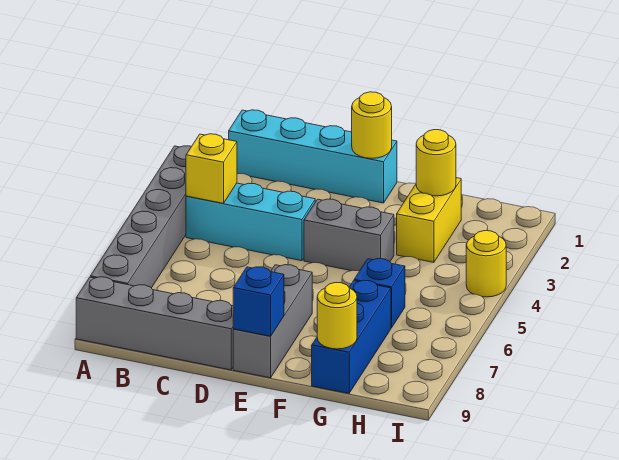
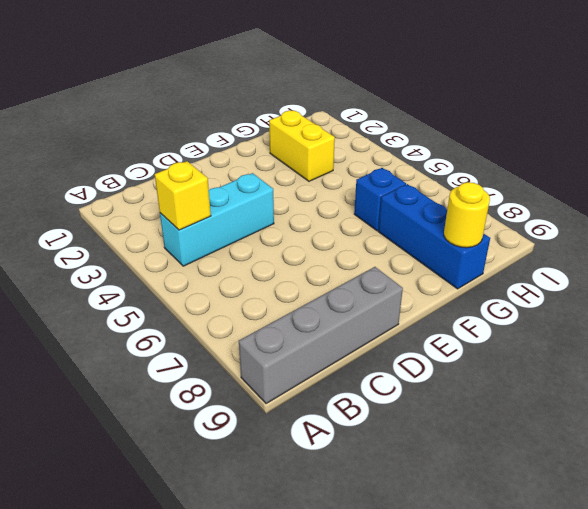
none -> grey brick A3:A8 level 1
none -> cyan brick B1:E1 level 1
none -> grey brick E4:F4 level 1

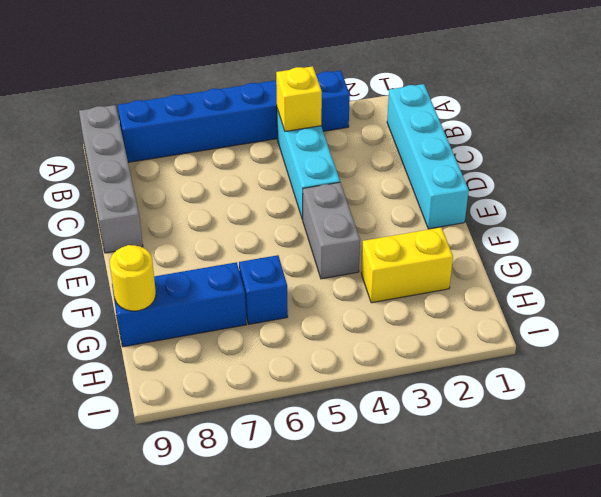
blue brick A3:A8 level 1 -> grey brick A3:A8 level 1
none -> grey brick E7:E9 level 1
none -> yellow round brick I4 level 1
none -> yellow round brick E1 level 2

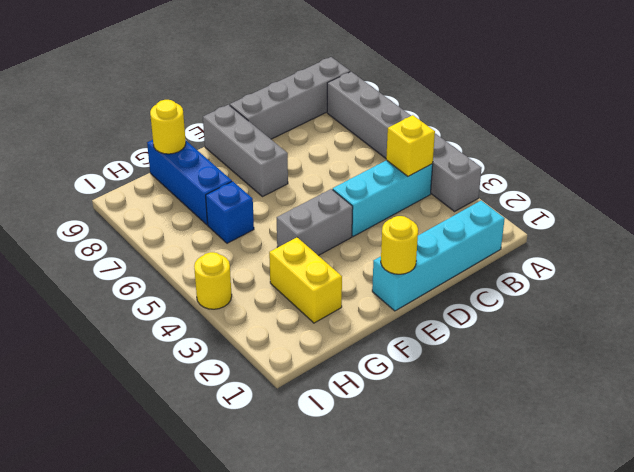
none -> blue brick E9 level 2
none -> yellow round brick G2 level 2

